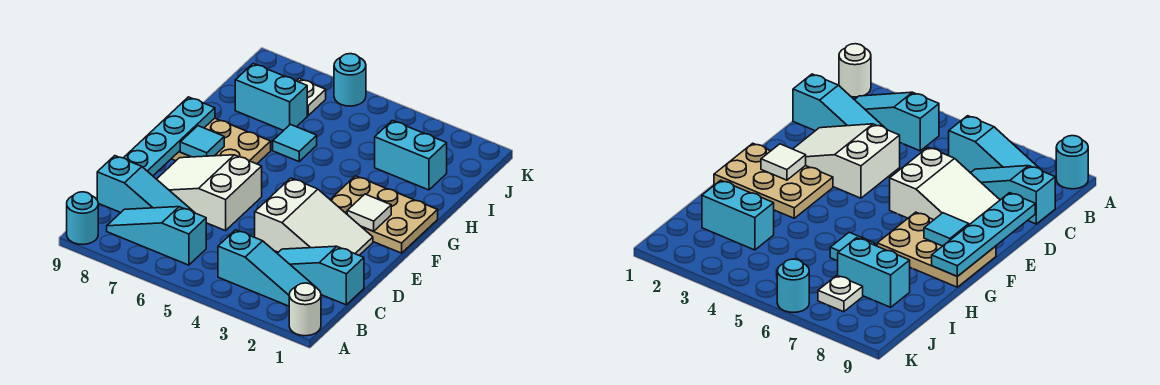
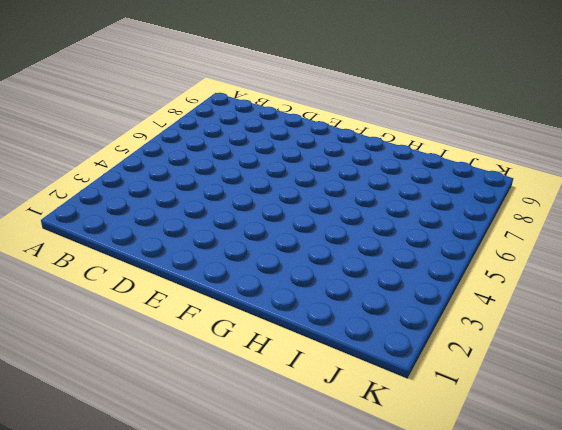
none -> white round brick A1 level 1
none -> cyan round brick A9 level 1
none -> cyan slope B2:B4 level 1 top 4

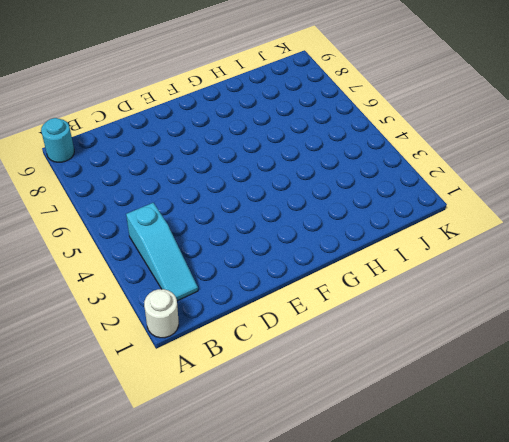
none -> cyan slope B6:B8 level 1 top 6
none -> cyan slope C1:C3 level 1 top 1
none -> cyan slope C7:C9 level 1 top 9

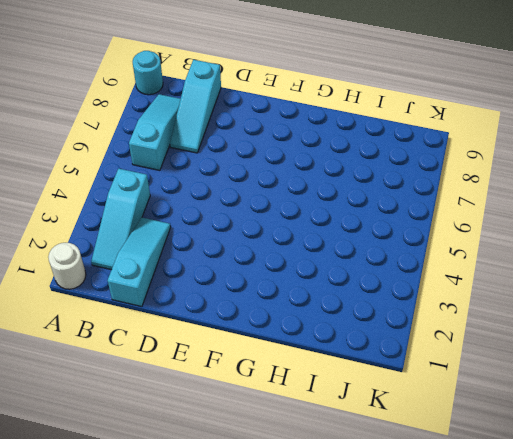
none -> white slope D2:E4 level 1 top 4
none -> white slope D6:E8 level 1 top 6
none -> tan plate F1:G3 level 1

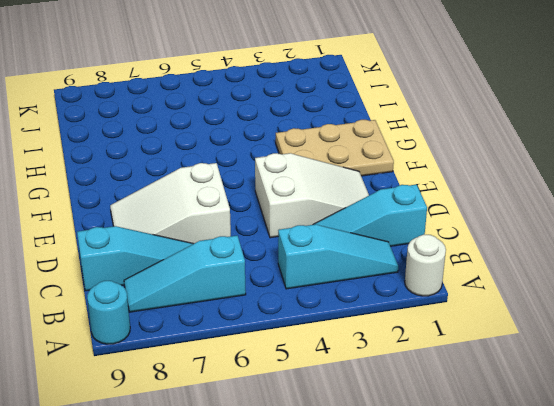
none -> tan plate F7:G9 level 1
none -> cyan tile H6 level 1
none -> cyan brick I2:I3 level 1

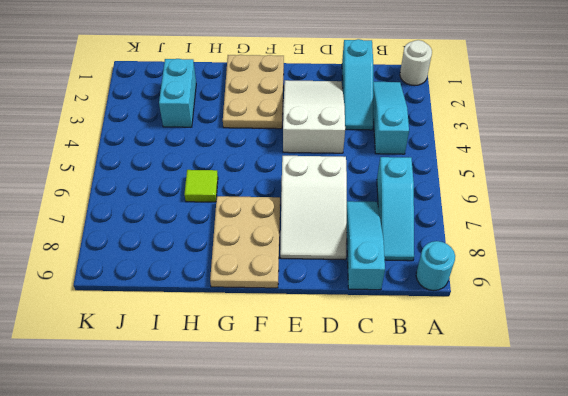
lime tile H6 level 1 -> cyan tile H6 level 1
none -> cyan brick I7:I8 level 1
none -> white plate J7 level 1
none -> cyan round brick K6 level 1

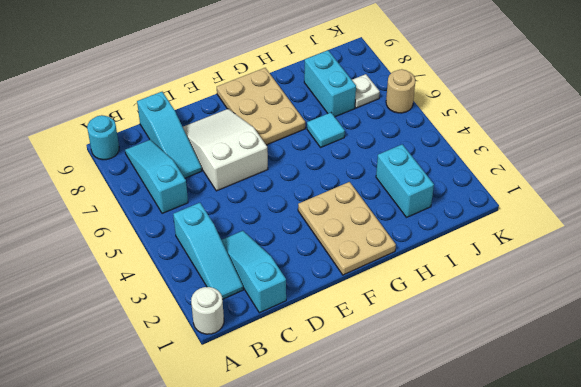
tan round brick K6 level 1 -> cyan round brick K6 level 1
none -> white slope D2:E4 level 1 top 4
none -> cyan plate D9:G9 level 2
none -> white tile F2 level 2

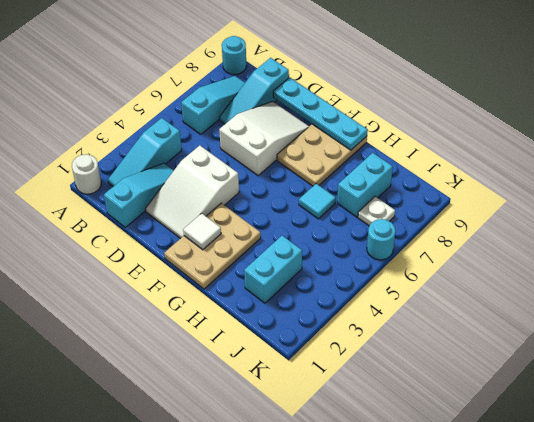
none -> cyan tile F8 level 2

